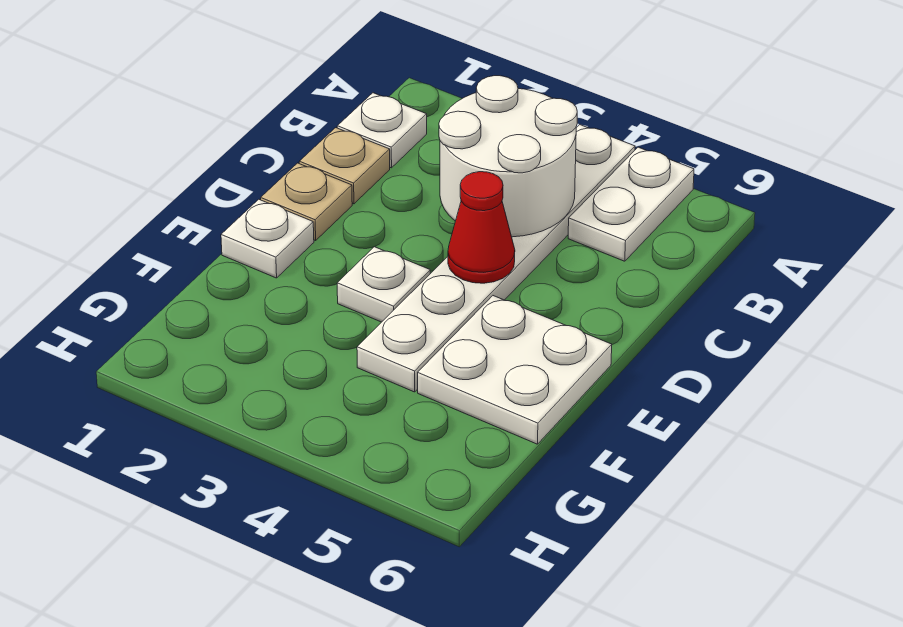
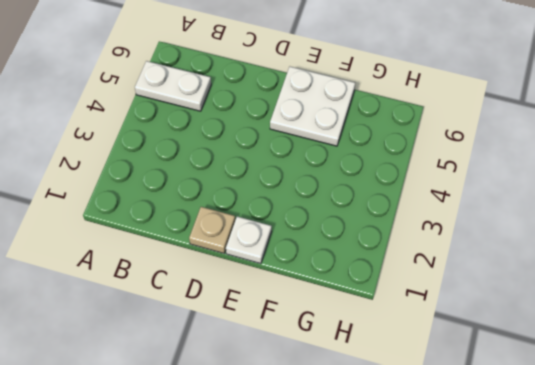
none -> white plate A4:F4 level 1
none -> white plate B1 level 1

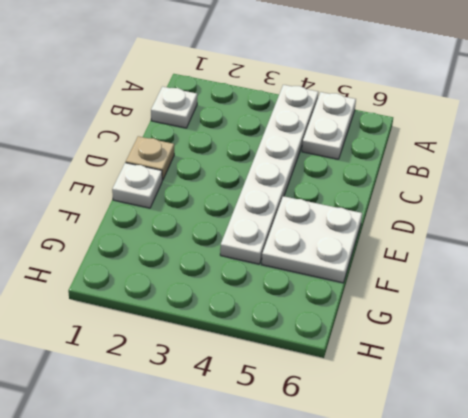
none -> tan plate C1 level 1
none -> white plate E3 level 1

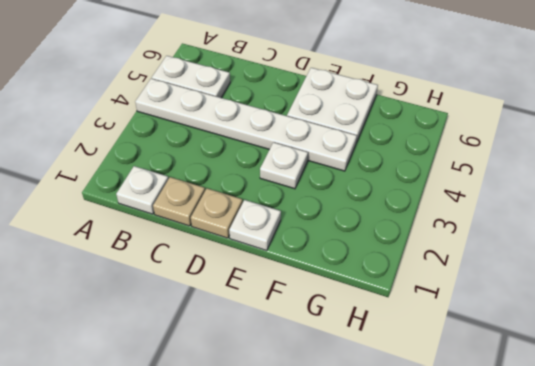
none -> white round brick B3:C4 level 2
none -> red cone D4 level 2

